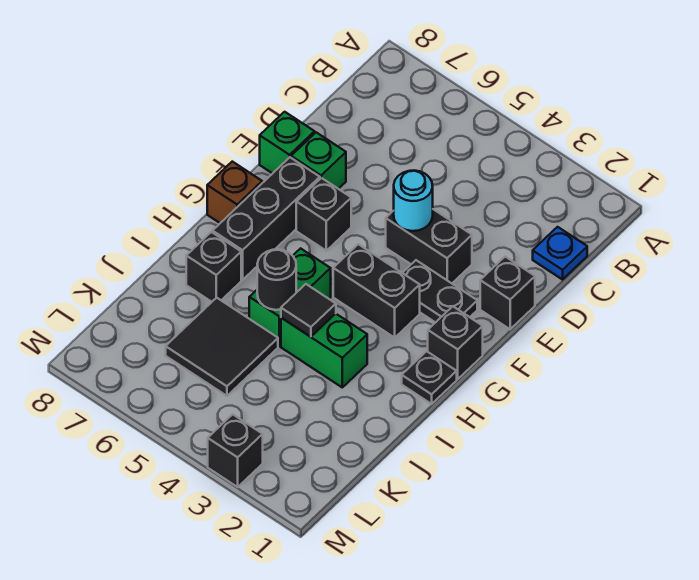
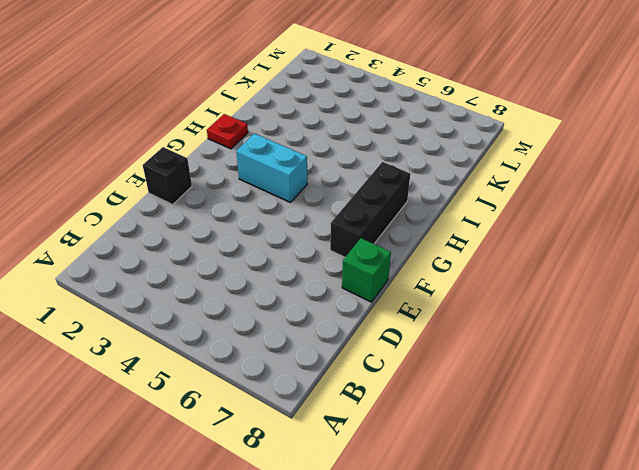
cyan brick G3:G4 level 1 -> black brick G3:G4 level 1
red plate H1 level 1 -> black plate H1 level 1
none -> blue plate C1 level 1
none -> black brick E3:E4 level 1
none -> green brick E7 level 1

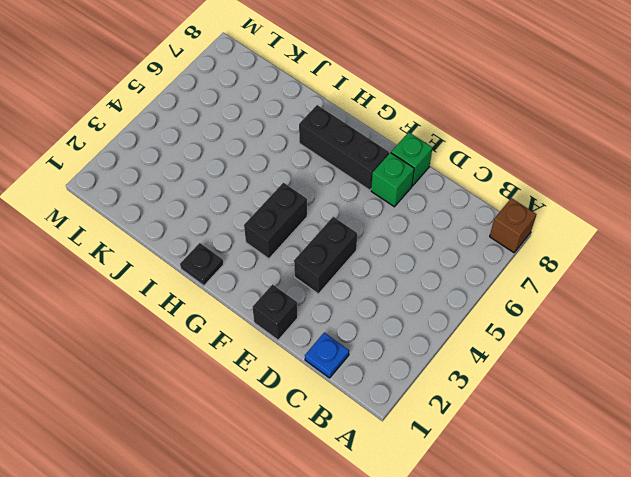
brown brick A8 level 1 -> brown brick G8 level 1
none -> black plate F2:F3 level 1
none -> black brick F6 level 1
none -> black brick G1 level 1

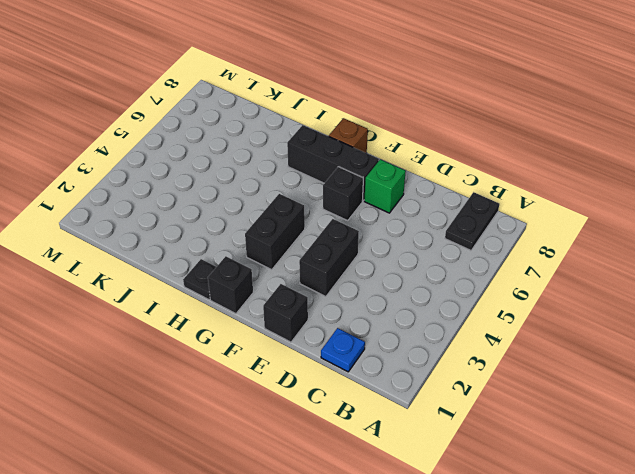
black plate B7:B8 level 1 -> black plate F2:F3 level 1
none -> green brick E8 level 1
none -> green brick H5:I5 level 1
none -> green brick I3:I4 level 1

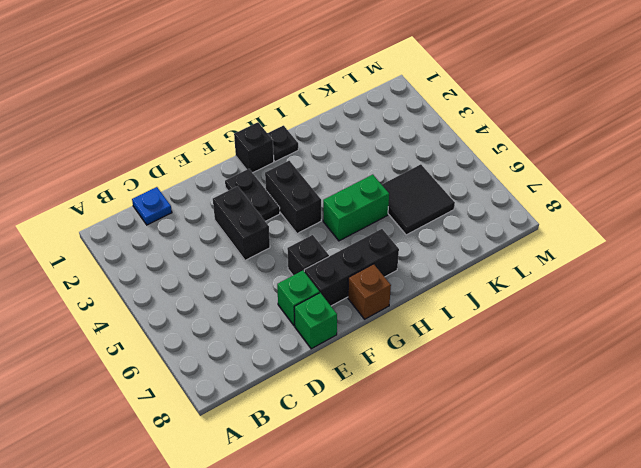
none -> black brick E1 level 1
none -> green brick I3:I4 level 1
none -> black brick I7 level 1

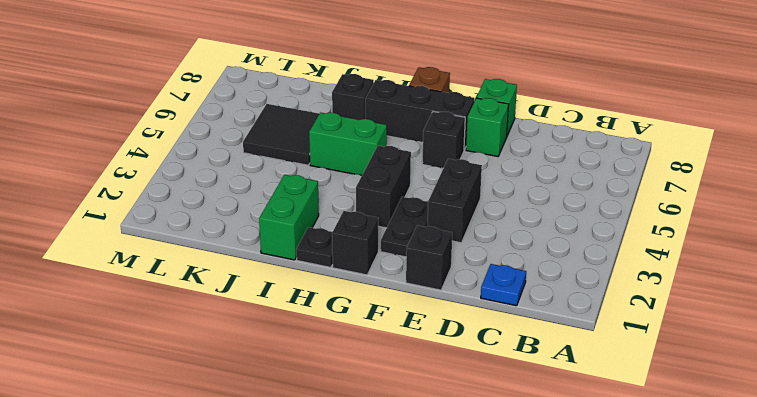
green brick I1:I2 level 1 -> green brick I3:I4 level 1
none -> black brick M3 level 1
none -> cyan round brick E4 level 2
none -> black tile I4 level 2

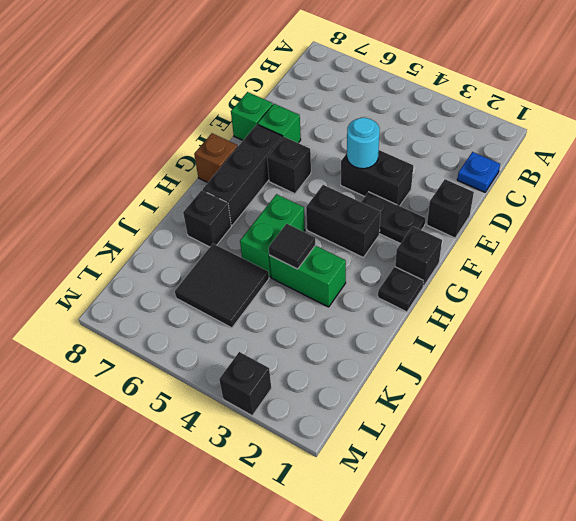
none -> black round brick I5 level 2

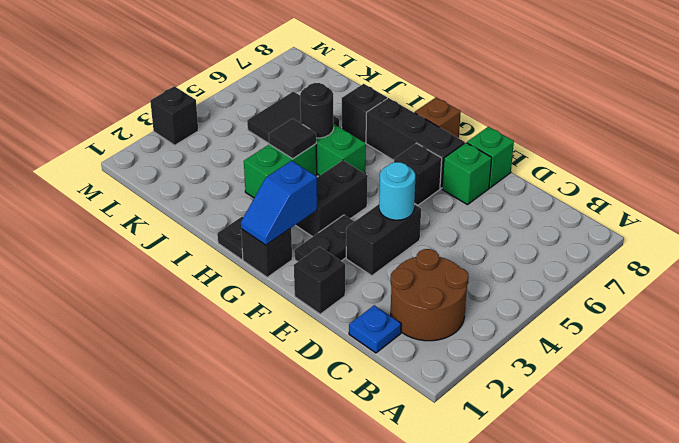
brown round brick B2:C3 level 1 -> none
blue slope G1:G2 level 2 top 2 -> none

